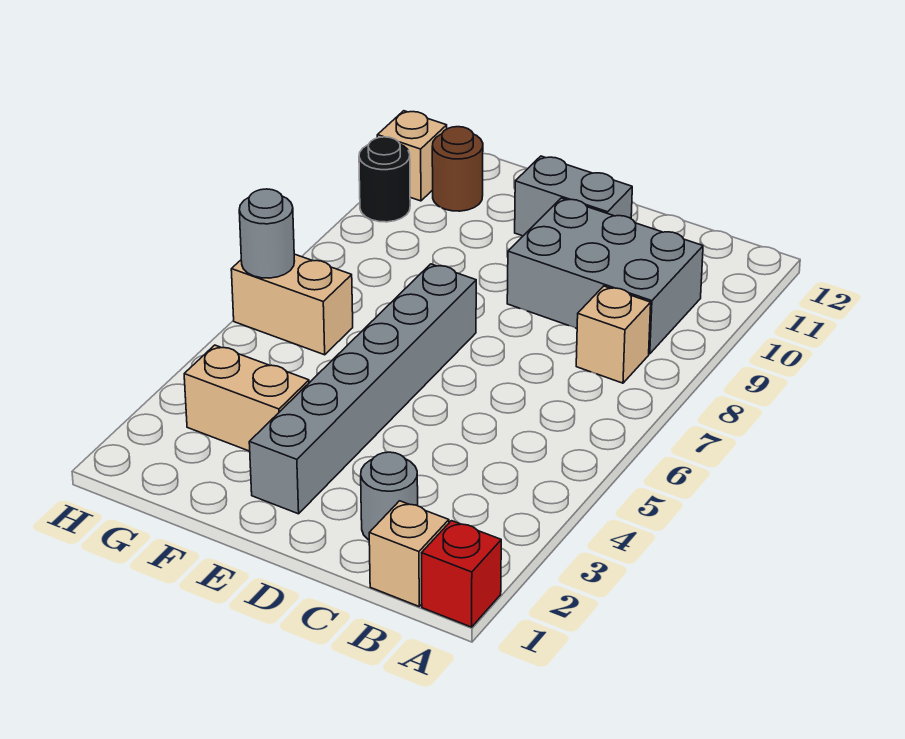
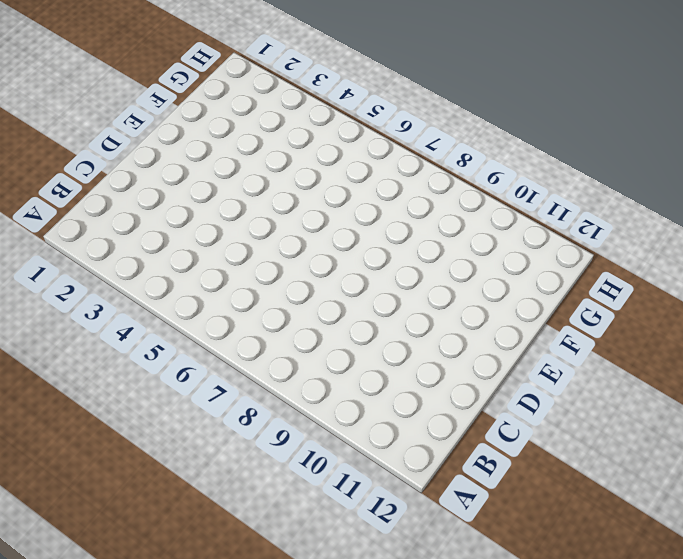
none -> red brick A1 level 1
none -> tan brick B1 level 1
none -> tan brick B8 level 1

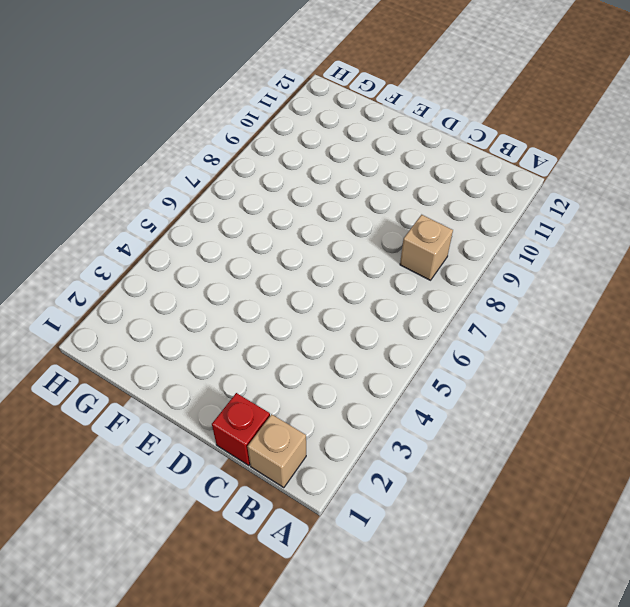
red brick C1 level 1 -> red brick A1 level 1
none -> grey brick B9:D10 level 1
none -> grey round brick C2 level 1
none -> grey brick D11:E11 level 1

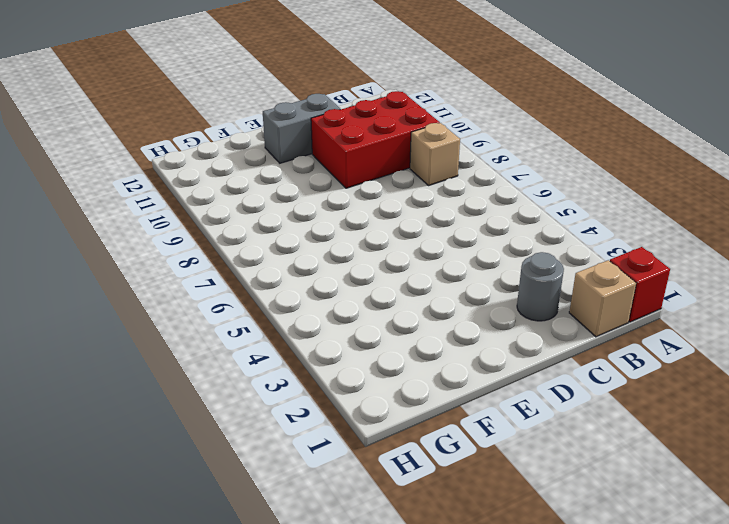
red brick B9:D10 level 1 -> grey brick B9:D10 level 1
none -> grey brick E2:E7 level 1
none -> tan brick F3:G3 level 1
none -> tan brick G6:H6 level 1

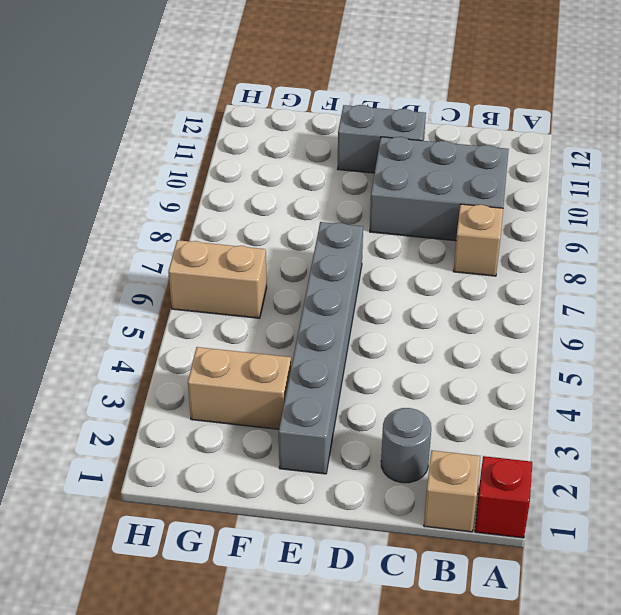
none -> brown round brick G11 level 1
none -> black round brick H10 level 1
none -> tan brick H11 level 1

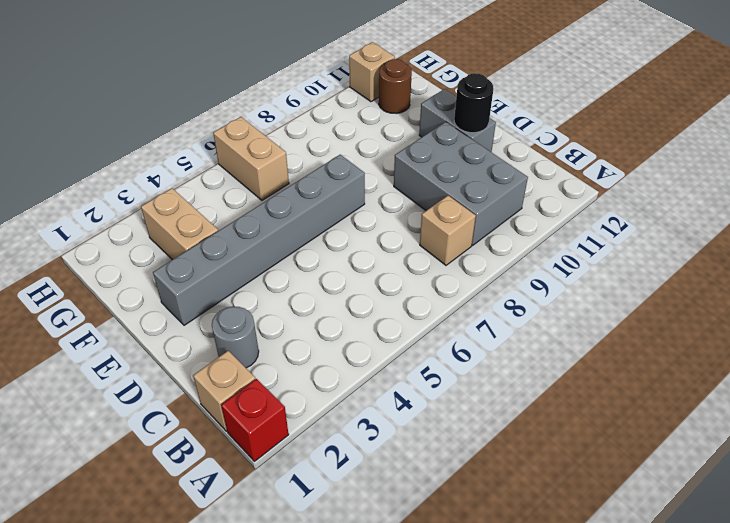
black round brick D11 level 2 -> black round brick H10 level 1
none -> grey round brick H6 level 2

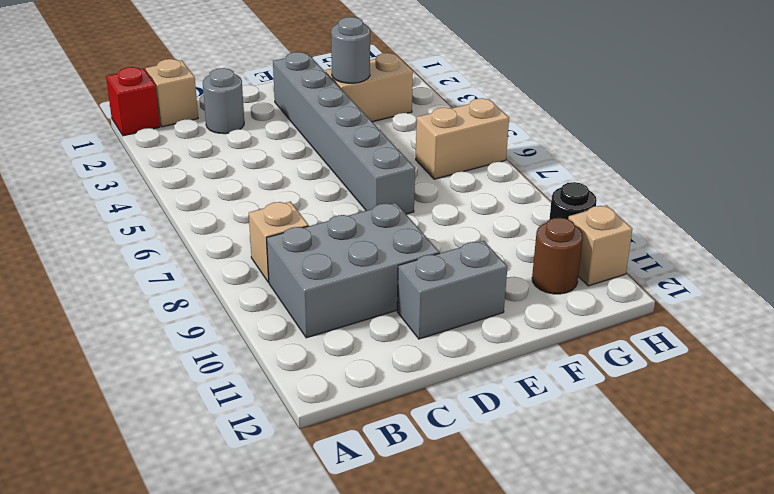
grey round brick F3 level 2 -> grey round brick H6 level 2

